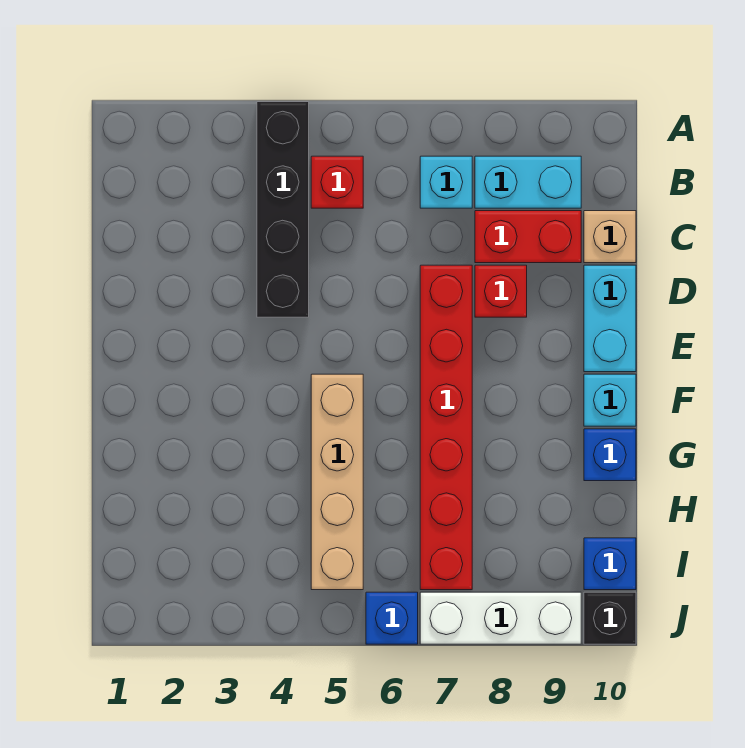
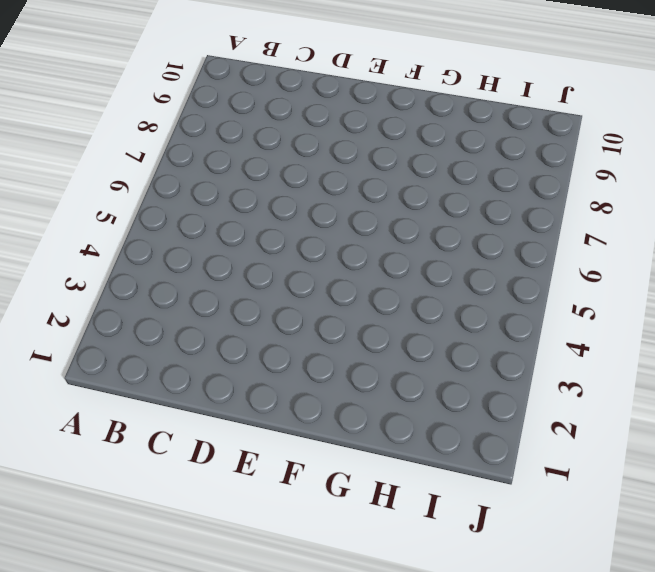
none -> black brick A4:D4 level 1
none -> red brick B5 level 1
none -> cyan brick B7 level 1

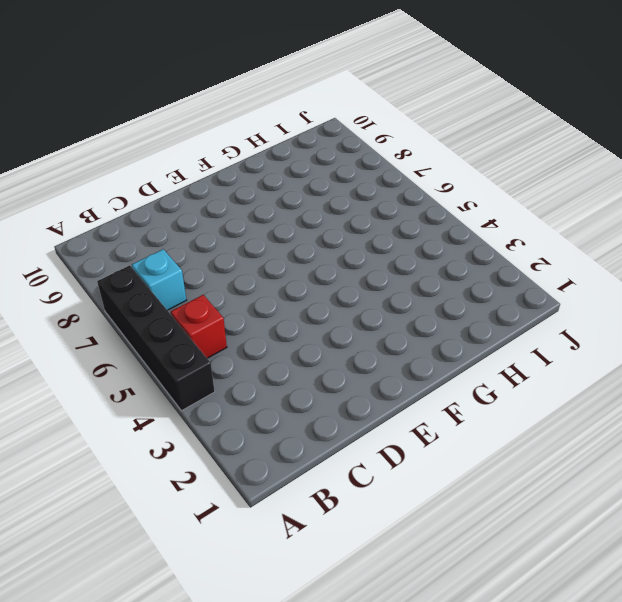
black brick A4:A7 level 1 -> black brick A4:D4 level 1
none -> cyan brick B8:B9 level 1
none -> red brick C8:C9 level 1
none -> tan brick C10 level 1

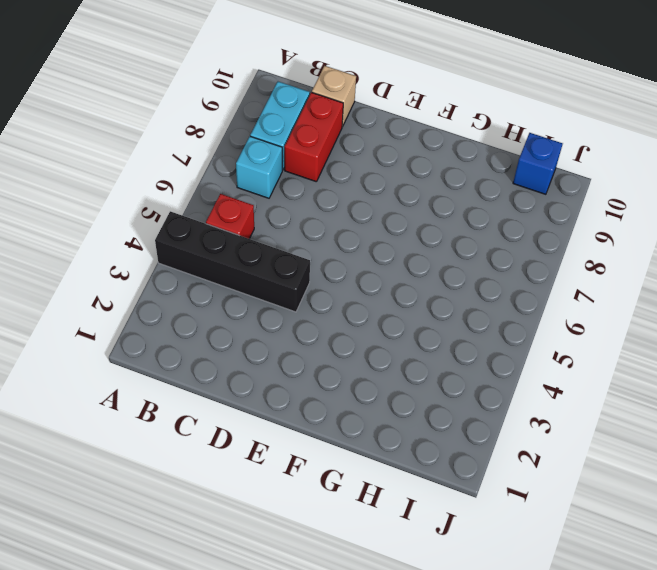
none -> red brick D7:I7 level 1
none -> red brick D8 level 1
none -> cyan brick D10:E10 level 1

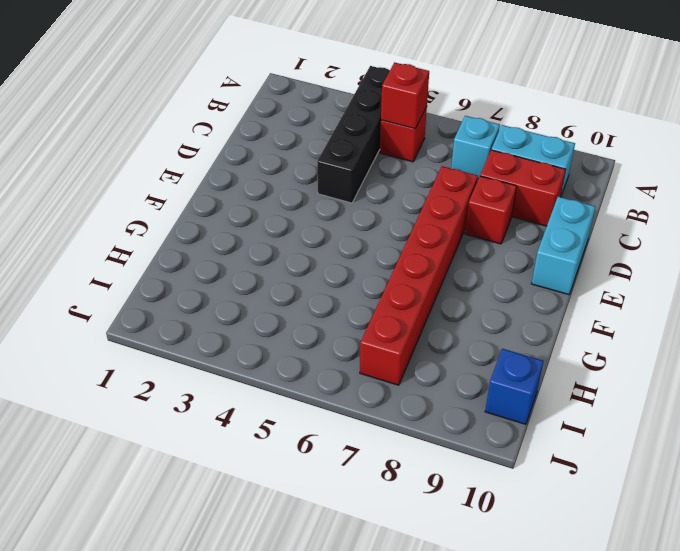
red brick B5 level 2 -> none
none -> tan brick C10 level 1
none -> tan brick F5:I5 level 1
none -> cyan brick F10 level 1

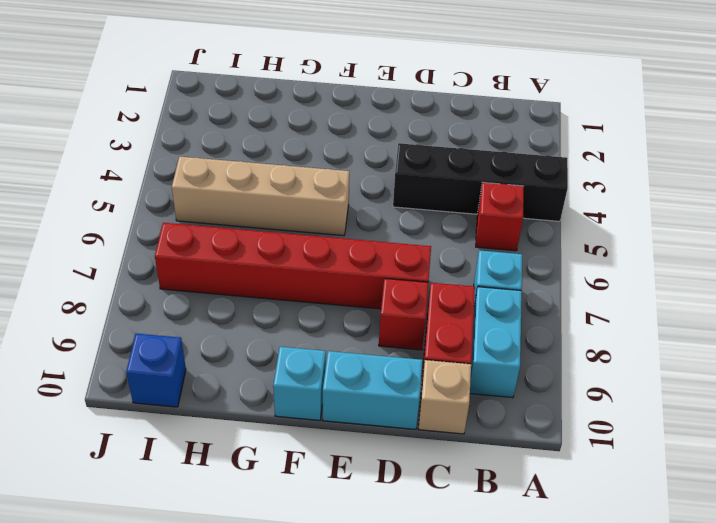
none -> blue brick G10 level 1
none -> blue brick J6 level 1
none -> white brick J7:J9 level 1

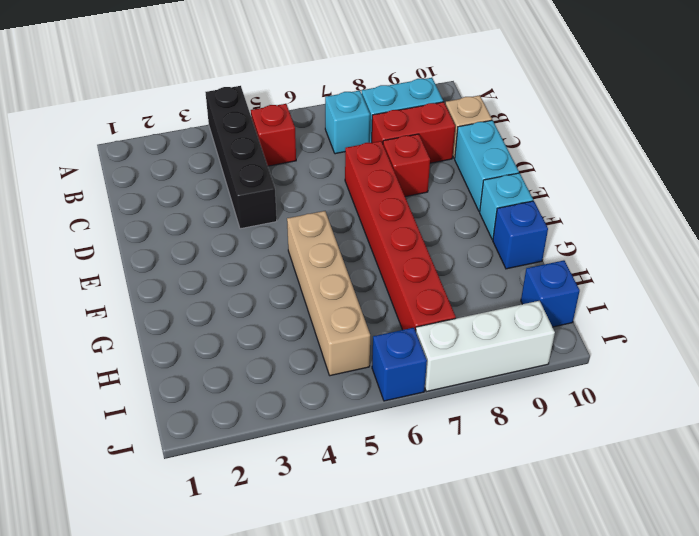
none -> black brick J10 level 1

